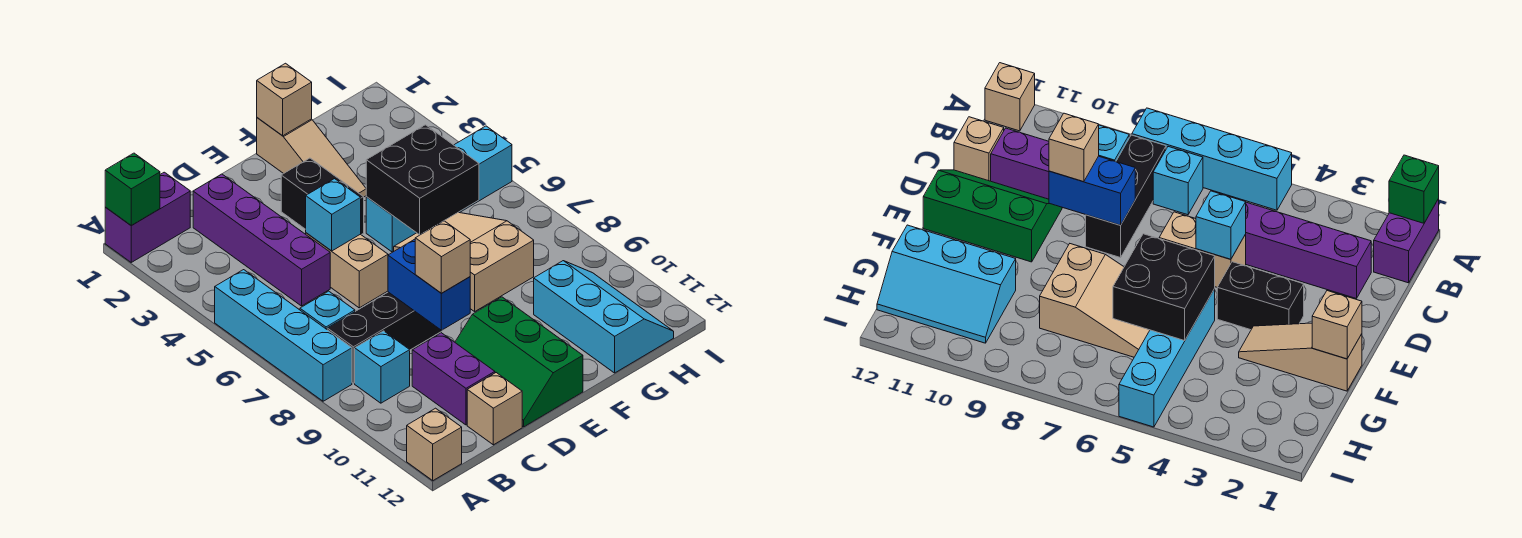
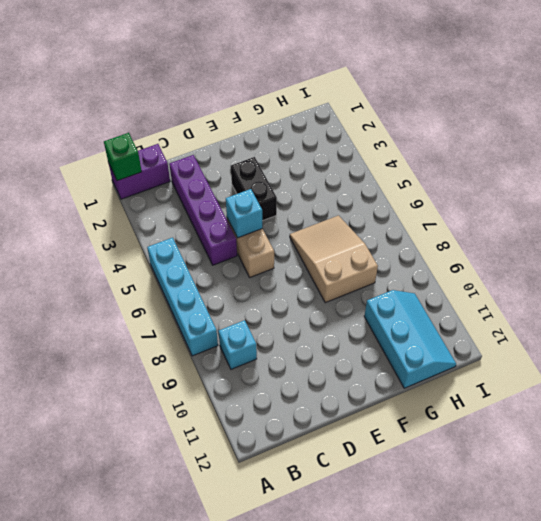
none -> tan brick A12 level 1
none -> cyan brick B7 level 1
none -> black brick B8:D8 level 1

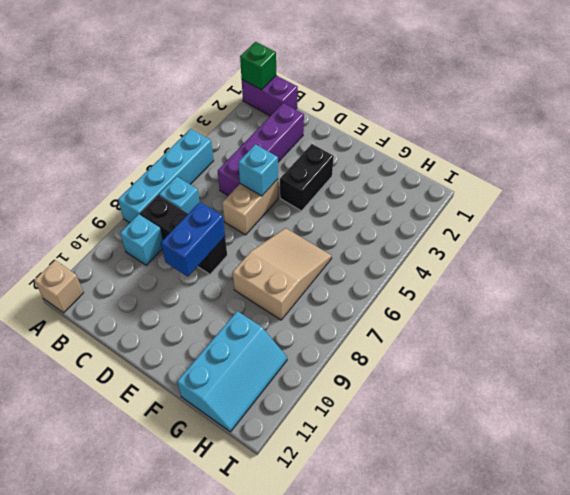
none -> purple brick C10:C11 level 1
none -> tan brick C12 level 1
none -> green slope D10:E12 level 1 top E

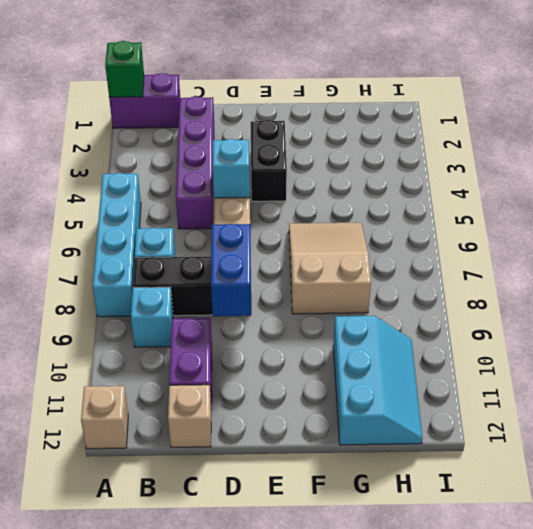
none -> green slope D10:E12 level 1 top E
none -> tan slope F1:F3 level 1 top 1
none -> cyan brick F5:I5 level 1

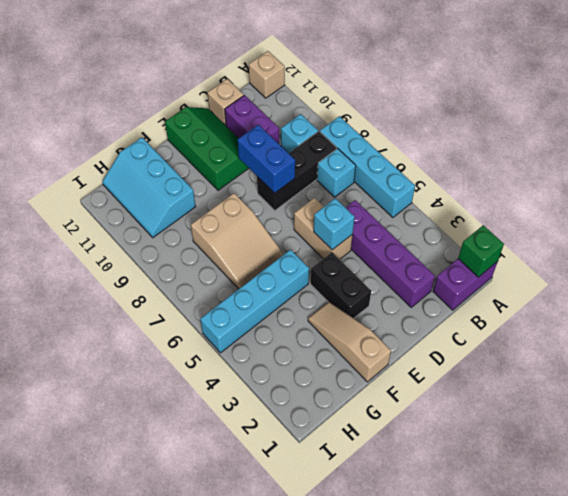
none -> tan brick F1 level 2
none -> black brick F5:G6 level 2
none -> tan brick D9 level 3

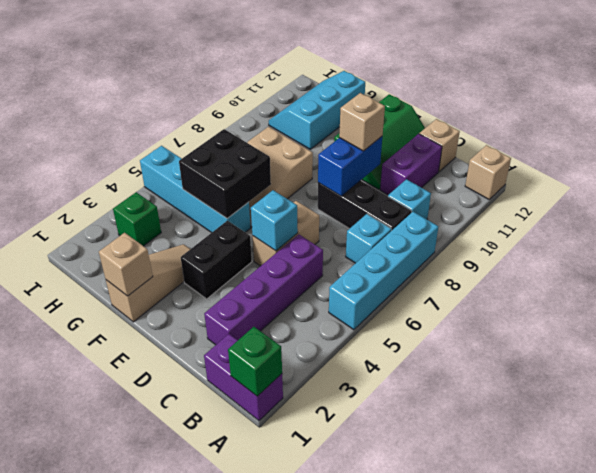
green brick H3 level 1 -> none

